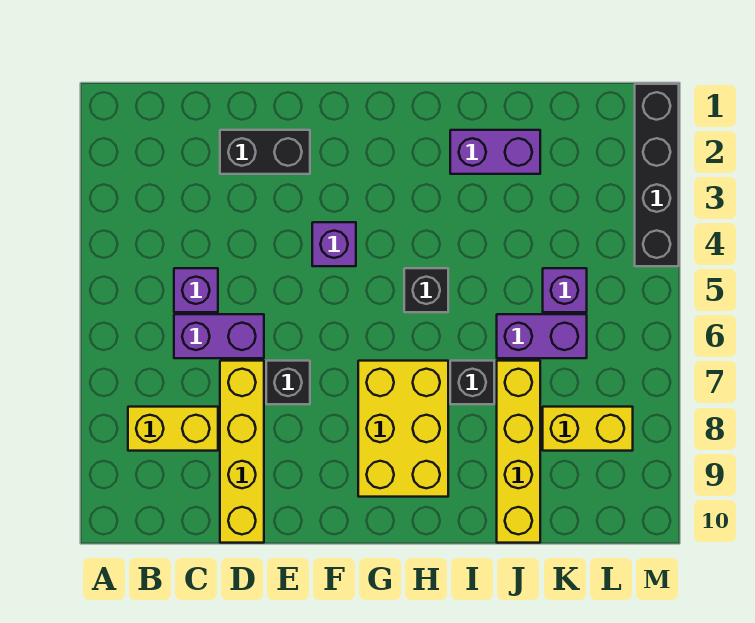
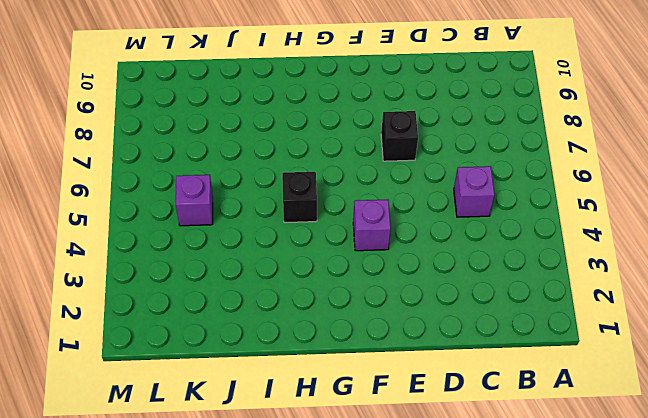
none -> yellow brick B8:C8 level 1
none -> purple brick C6:D6 level 1
none -> black brick D2:E2 level 1

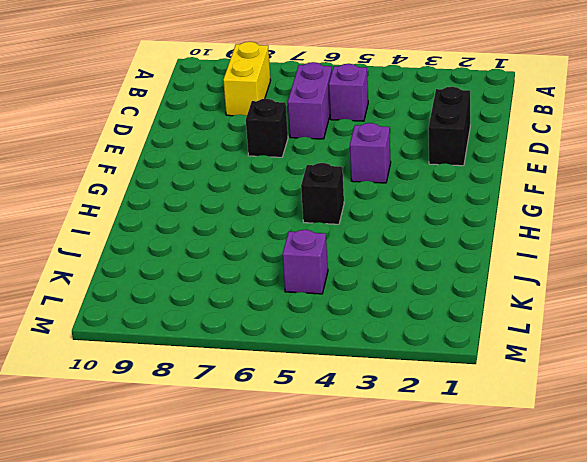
none -> yellow brick D7:D10 level 1
none -> yellow brick G7:H9 level 1
none -> purple brick I2:J2 level 1

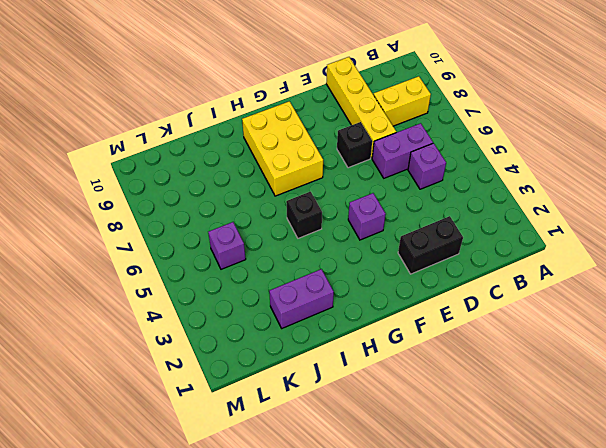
none -> black brick I7 level 1
none -> purple brick J6:K6 level 1
none -> yellow brick J7:J10 level 1

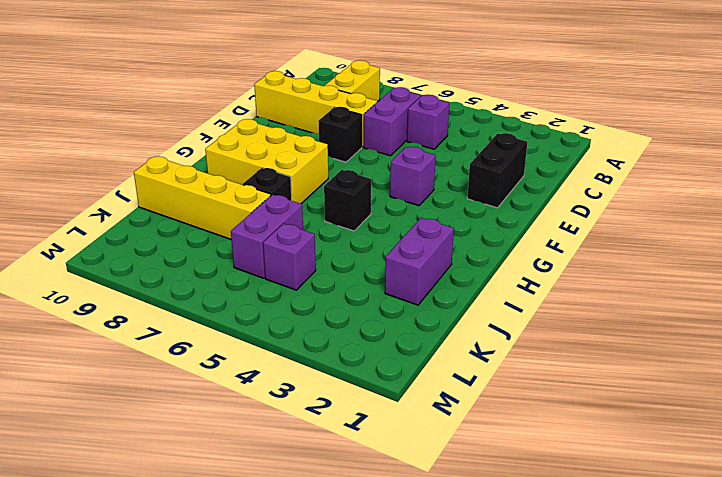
none -> yellow brick K8:L8 level 1
none -> black brick M1:M4 level 1

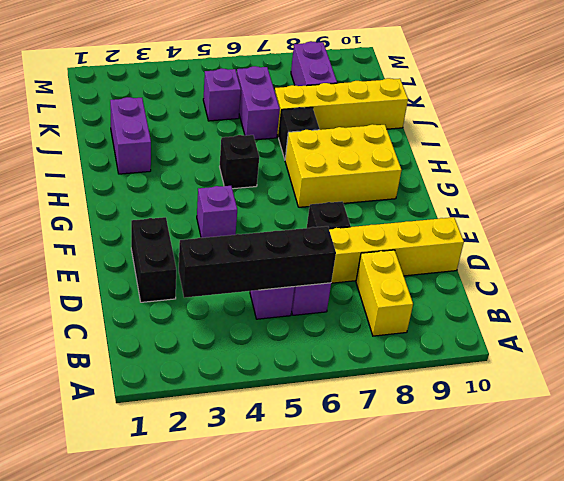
black brick C3:C6 level 2 -> black brick M1:M4 level 1
purple brick K8:L8 level 1 -> yellow brick K8:L8 level 1

